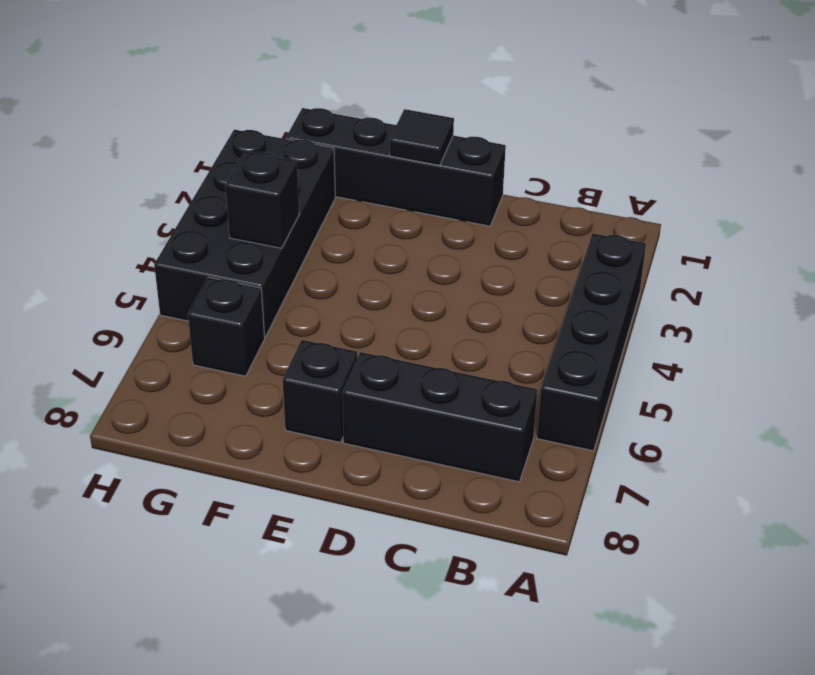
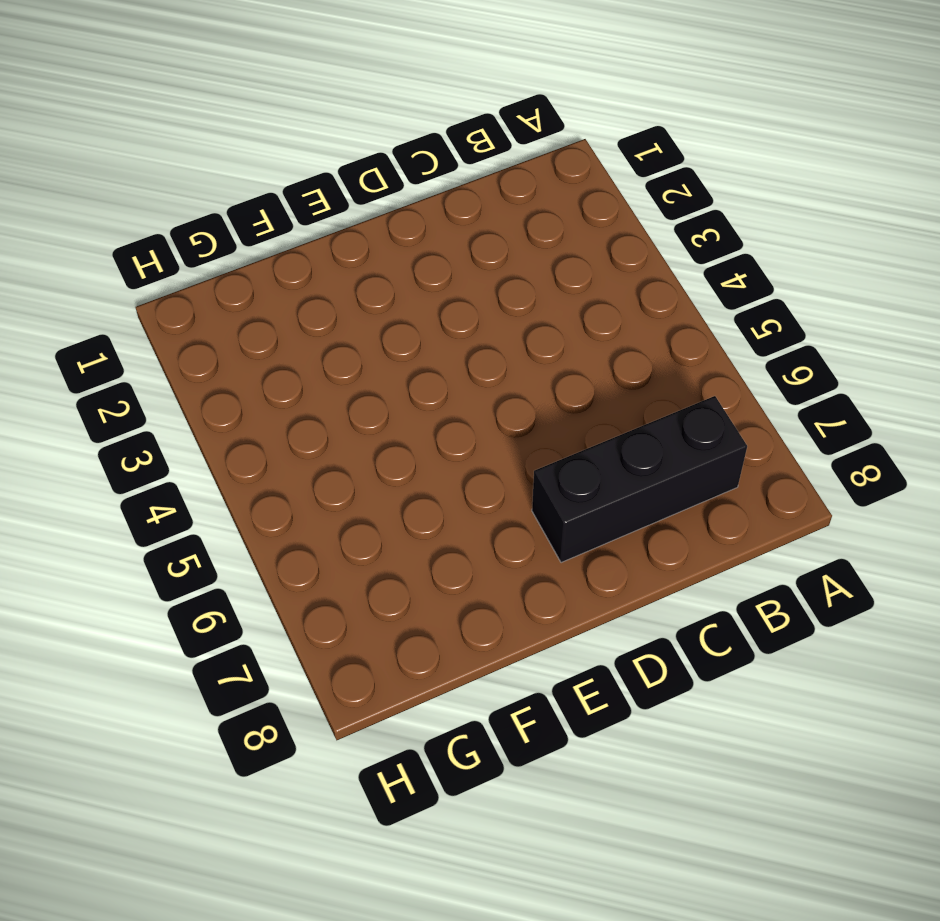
none -> black brick A3:A6 level 1
none -> black brick D1:G1 level 1

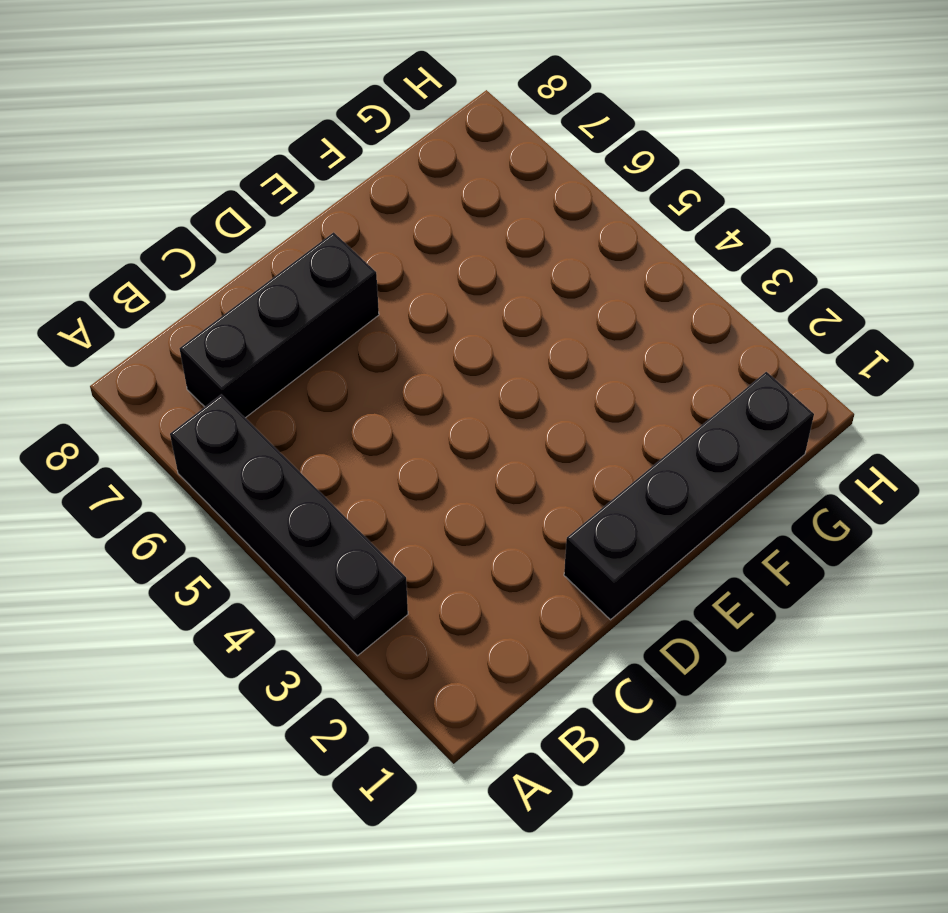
none -> black brick E7 level 1
none -> black brick G2:H5 level 1

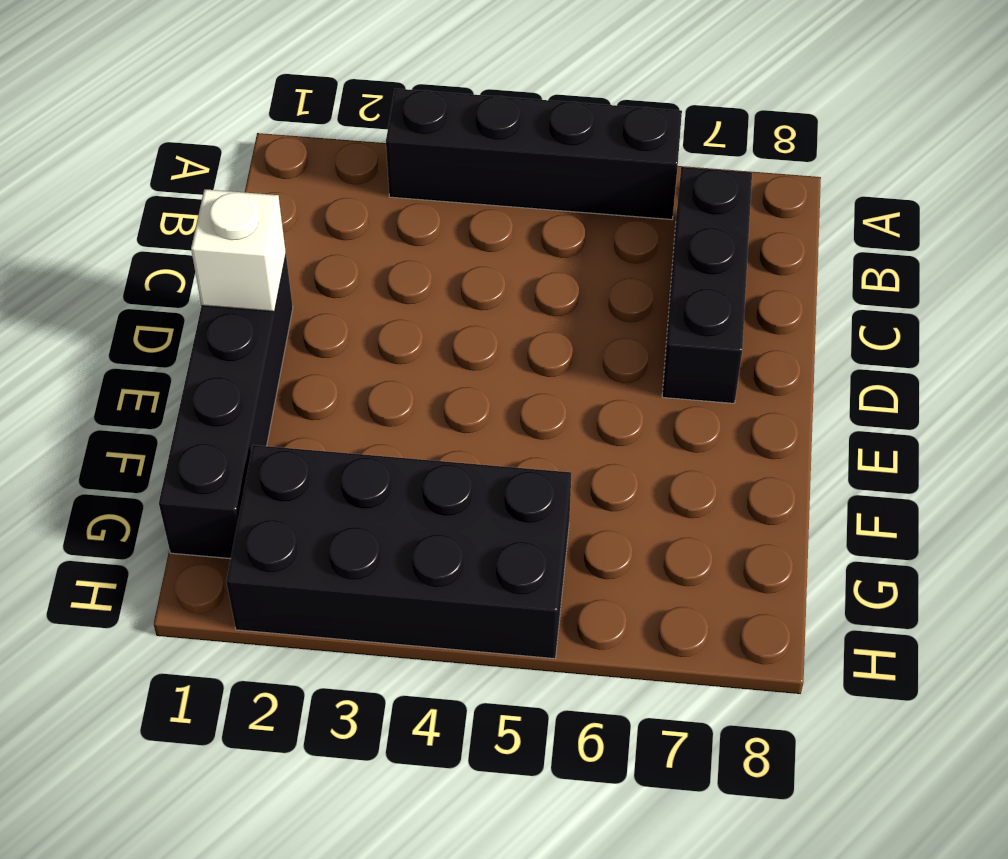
white brick D1 level 2 -> none
none -> black brick E7 level 1
none -> black brick G6 level 1

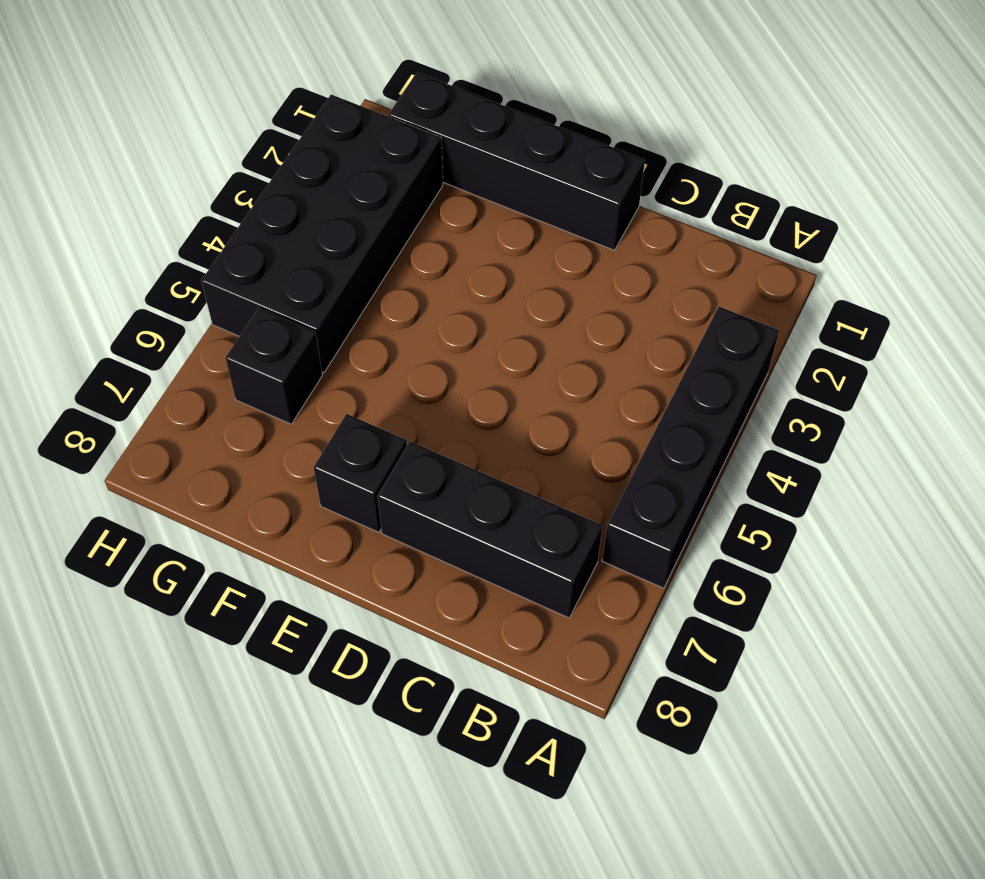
none -> black tile E1 level 2
none -> black brick G4 level 2

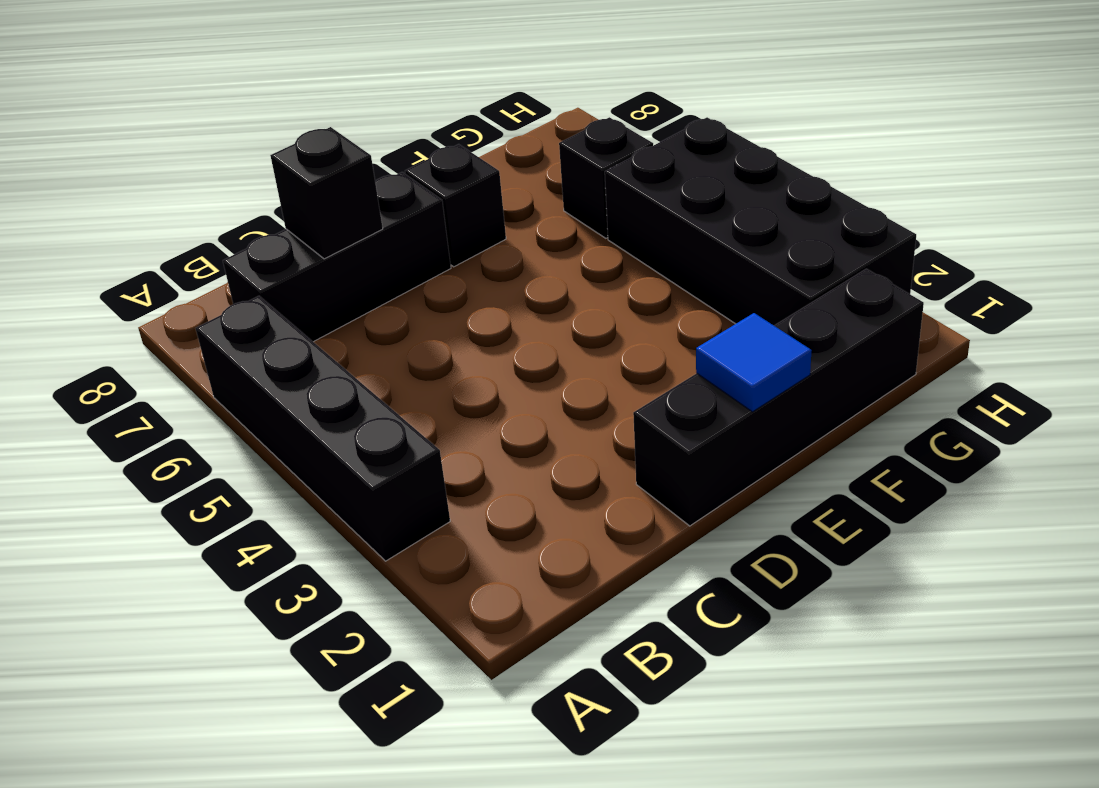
black brick C7 level 2 -> black brick G4 level 2
blue tile E1 level 2 -> black tile E1 level 2

